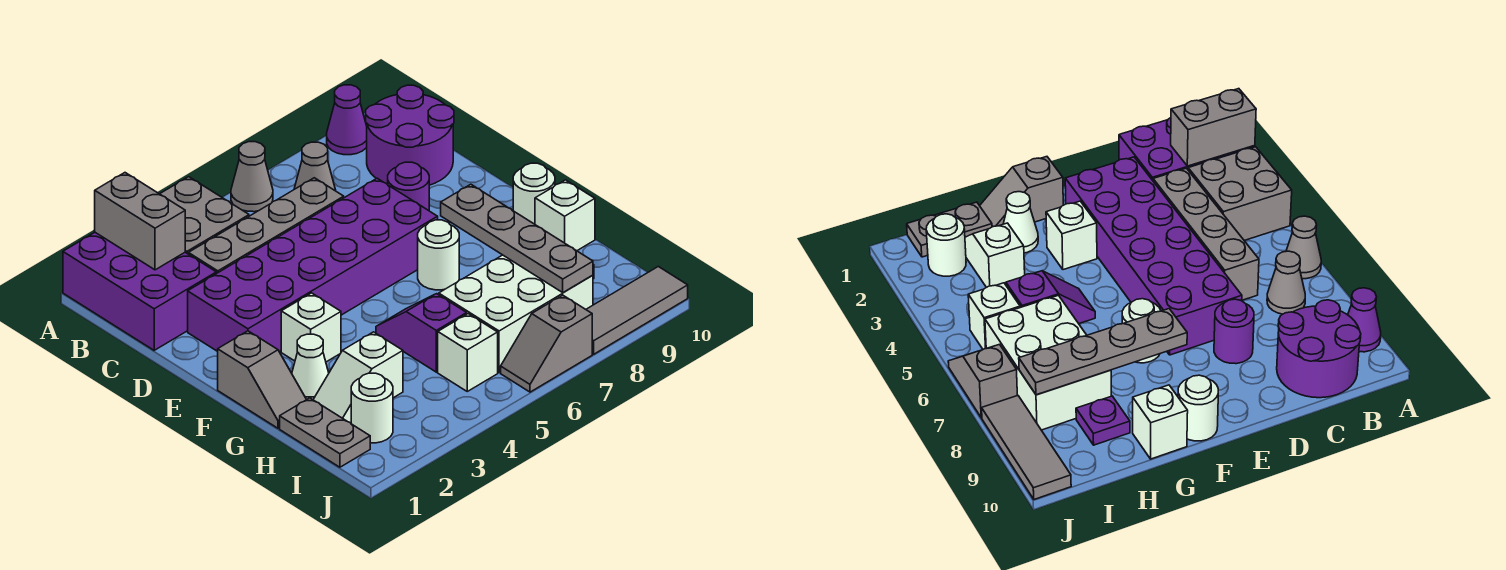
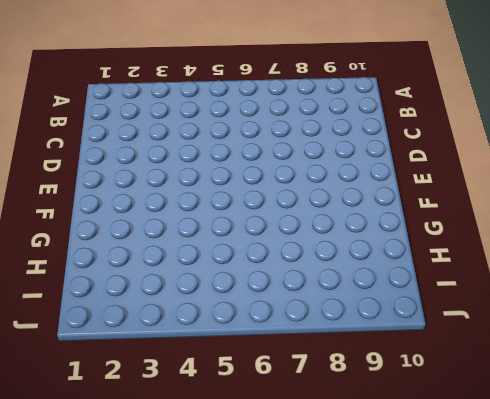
none -> purple brick A1:C2 level 1
none -> grey brick A3:B4 level 1
none -> grey cone A6 level 1

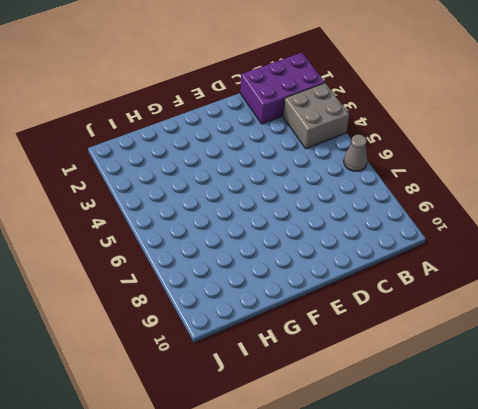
none -> purple cone A9 level 1
none -> grey cone B7 level 1
none -> purple round brick B9:C10 level 1

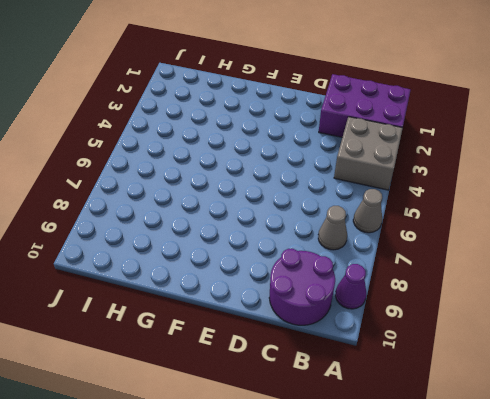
none -> grey brick C3:C6 level 1
none -> purple brick D2:E7 level 1
none -> purple round brick D8 level 1

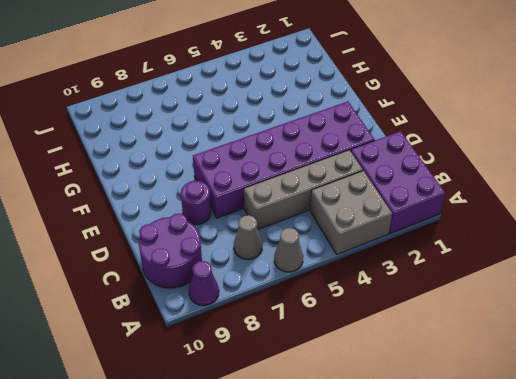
none -> grey slope F1:G1 level 1 top F
none -> white brick F3 level 1
none -> white round brick F7 level 1

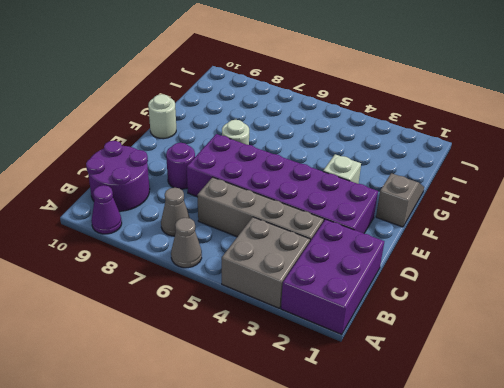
none -> white cone G2 level 1
none -> purple slope G5:H5 level 1 top H
none -> white brick G10 level 1

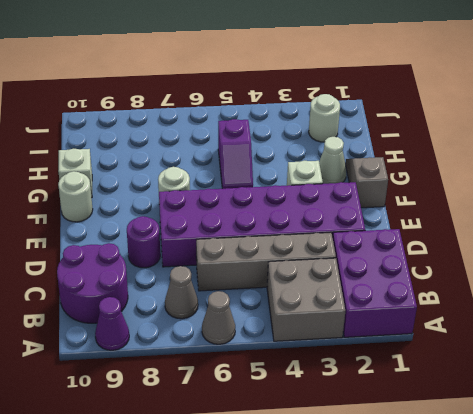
none -> grey plate H1:I1 level 1
none -> white slope H2:H3 level 1 top 3
none -> white brick H6:I8 level 1

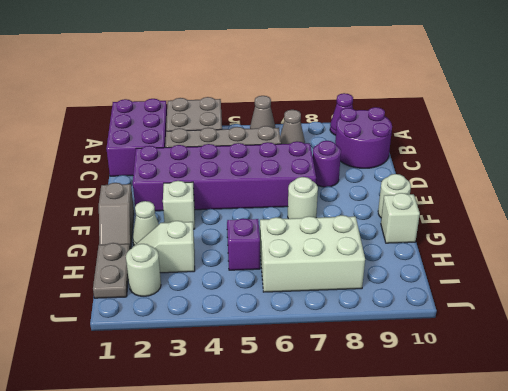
none -> purple plate H9 level 1
none -> white brick I5 level 1
none -> grey slope J6:J7 level 1 top 7

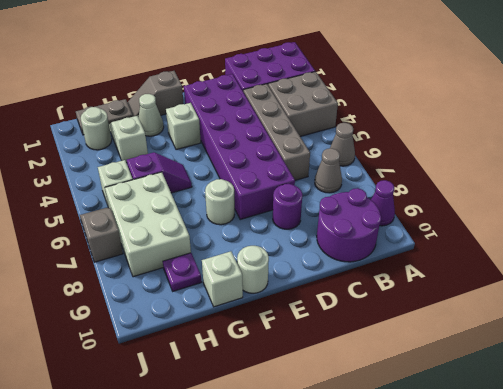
none -> grey tile J8:J10 level 1
none -> grey brick A2:B2 level 2
none -> grey plate F8:I8 level 2

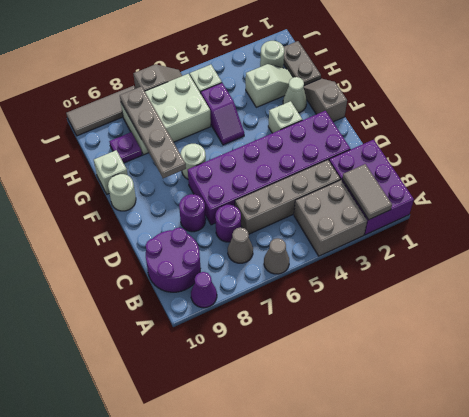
grey tile A2:B2 level 2 -> grey brick A2:B2 level 2
purple round brick C7 level 1 -> none

